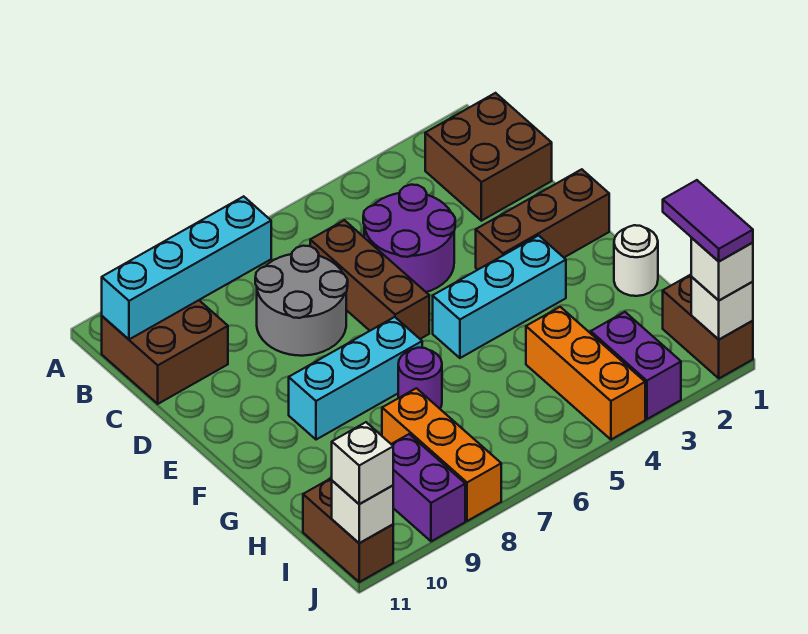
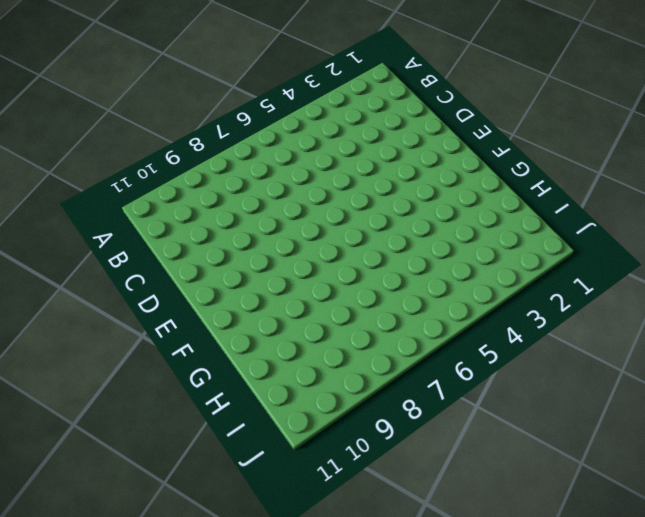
none -> brown brick B1:C2 level 1
none -> brown brick B10:C11 level 1
none -> purple round brick C4:D5 level 1

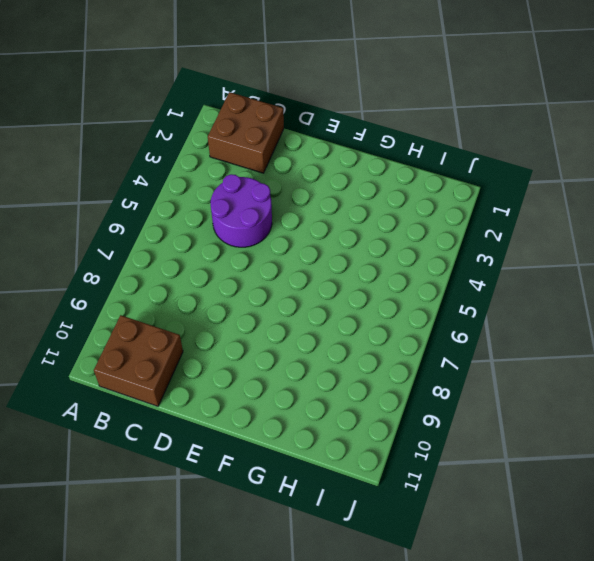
none -> brown brick C6:E6 level 1
none -> grey round brick C7:D8 level 1
none -> brown brick E1:E3 level 1

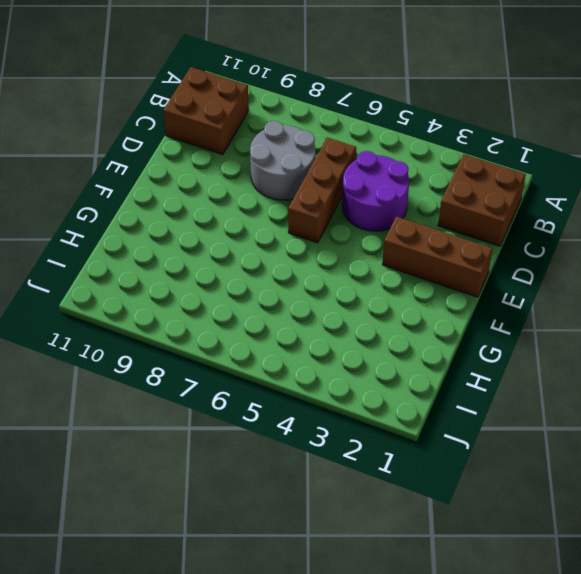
none -> cyan brick F3:F5 level 1
none -> cyan brick F7:F9 level 1
none -> white round brick G1 level 1

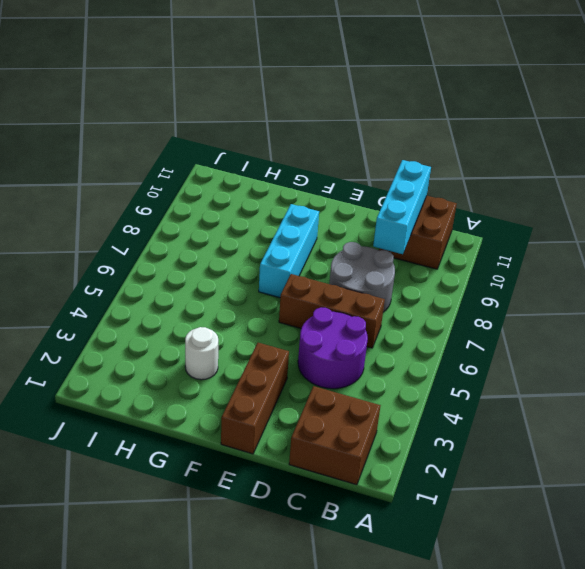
cyan brick C9:C11 level 2 -> cyan brick F3:F5 level 1
white round brick G3 level 1 -> white round brick G1 level 1
none -> purple round brick G7 level 1
none -> orange brick H4:J4 level 1
none -> orange brick H8:J8 level 1

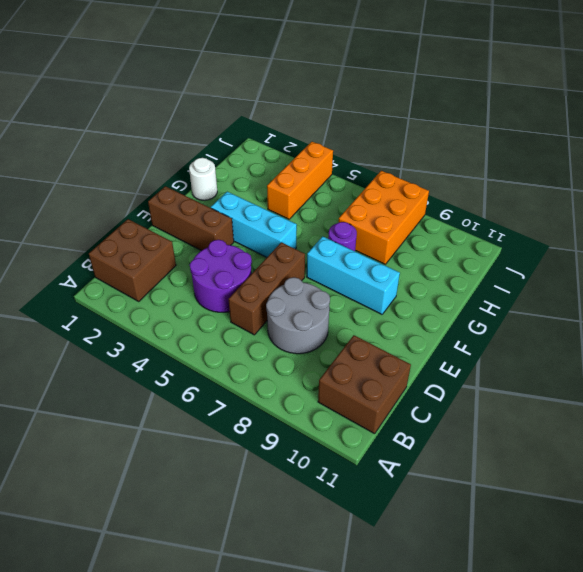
orange brick H7:J8 level 1 -> orange brick H8:J8 level 1
none -> brown brick I1:J1 level 1
none -> purple brick I3:J3 level 1
none -> purple brick I9:J9 level 1

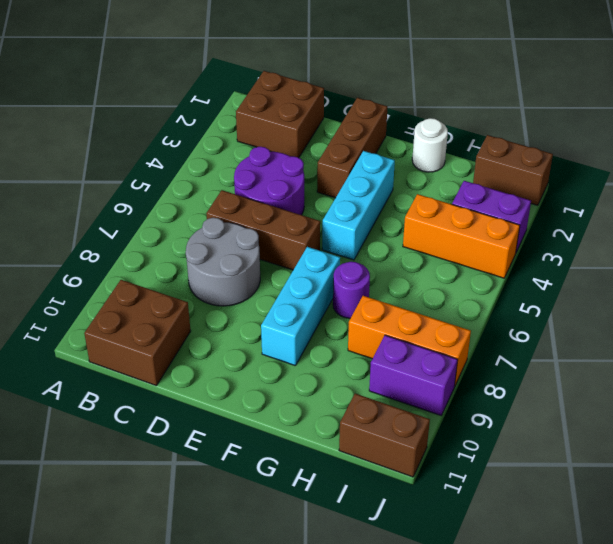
none -> cyan brick B8:B11 level 2
none -> white brick J1 level 2
none -> white brick J11 level 2

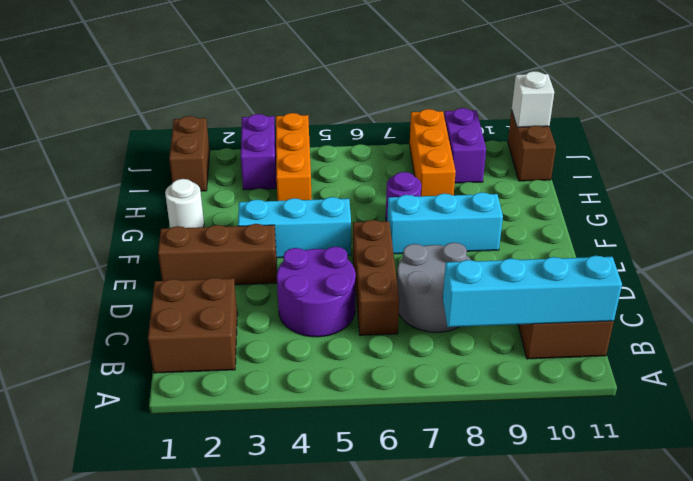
none -> white brick J1 level 2
none -> white brick J1 level 3
none -> white brick J11 level 3

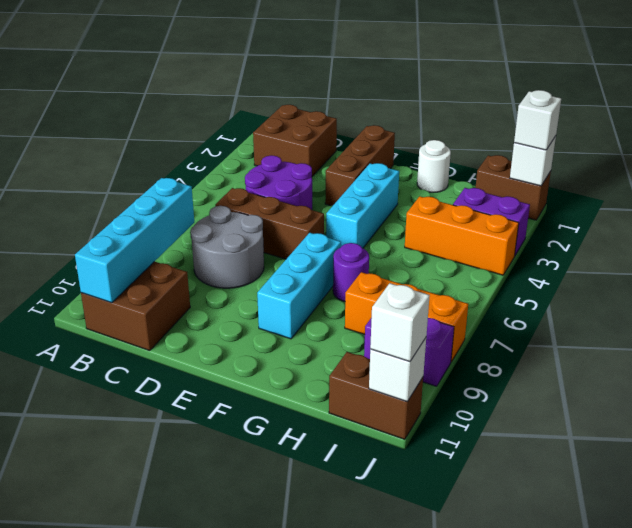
none -> purple tile I1:J1 level 4

